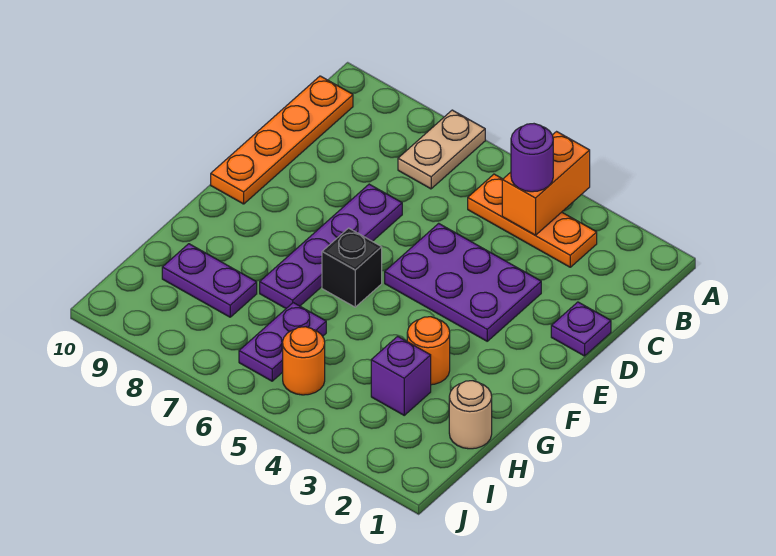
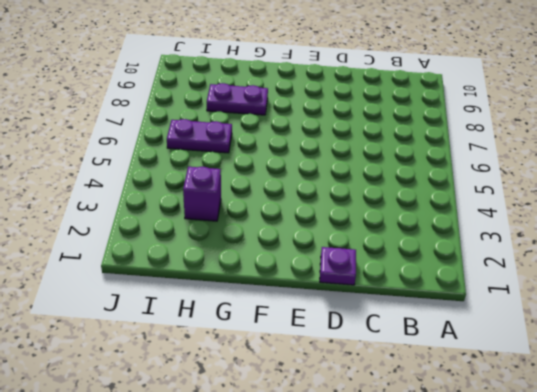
purple plate G8:H8 level 1 -> purple plate H8:H9 level 1
none -> tan plate A7:B7 level 1
none -> orange plate B3:B5 level 1
none -> orange plate B10:E10 level 1

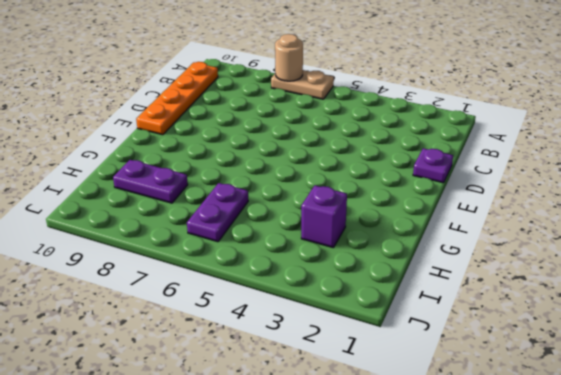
tan plate A6:A7 level 1 -> tan plate A7:B7 level 1
tan round brick A7 level 2 -> tan round brick H1 level 1
none -> orange plate B3:B5 level 1
none -> purple plate D3:E5 level 1
none -> purple plate D7:G7 level 1

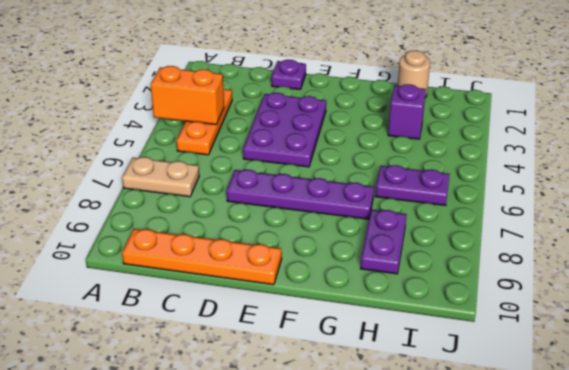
none -> black brick F6 level 1
none -> orange round brick G3 level 1
none -> orange round brick I5 level 1

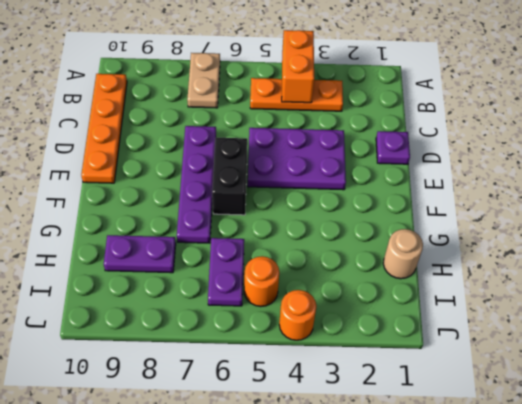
black brick E6:F6 level 1 -> black brick F6 level 1
orange round brick J4 level 1 -> orange round brick G3 level 1
none -> purple brick H3 level 1
none -> purple round brick B4 level 3

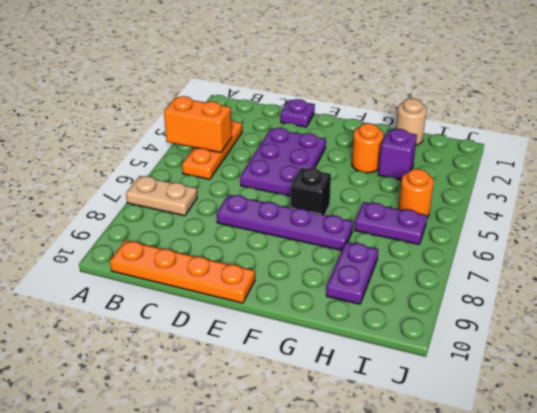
none -> purple round brick B4 level 3

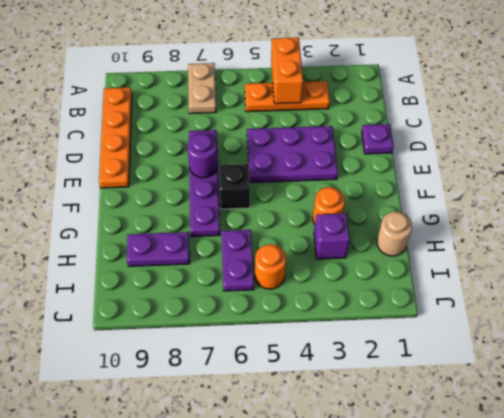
purple round brick E7 level 2 -> purple round brick B4 level 3

